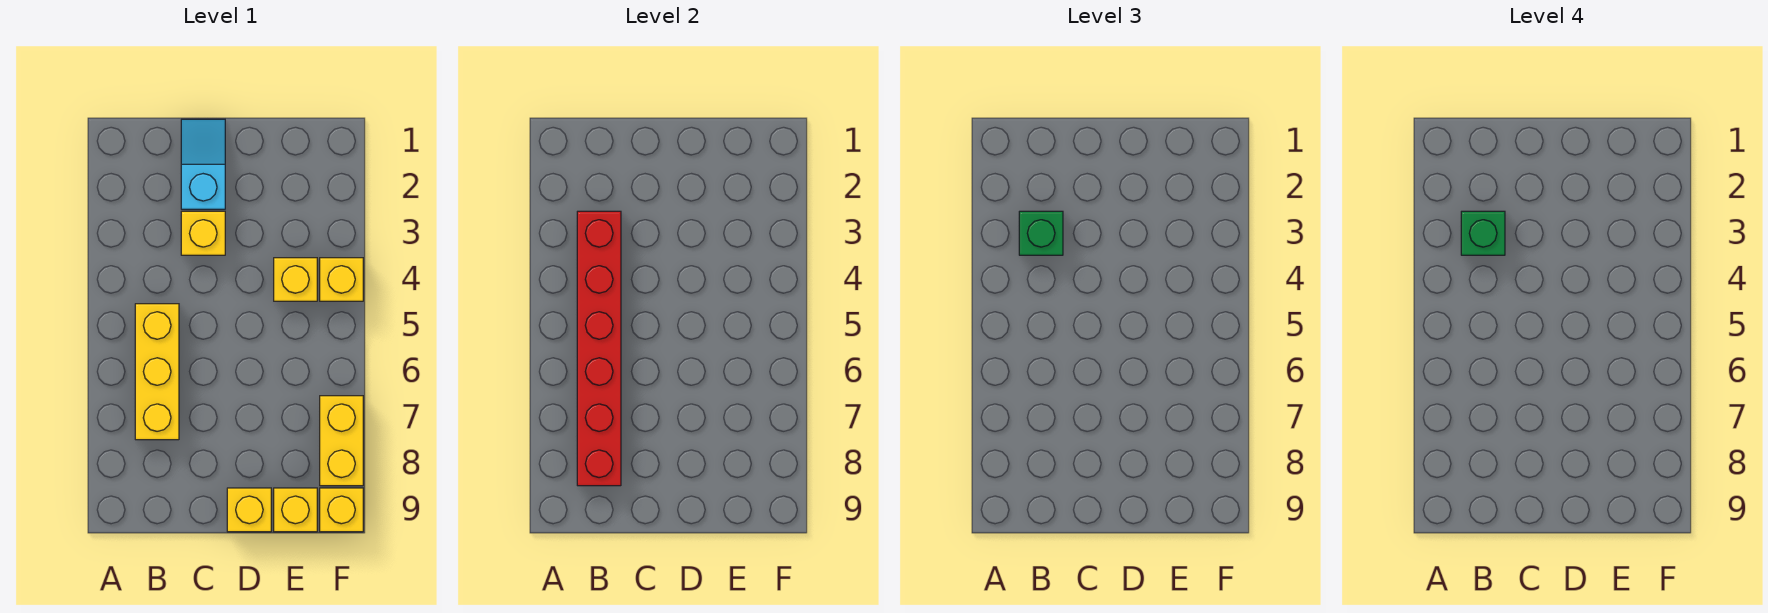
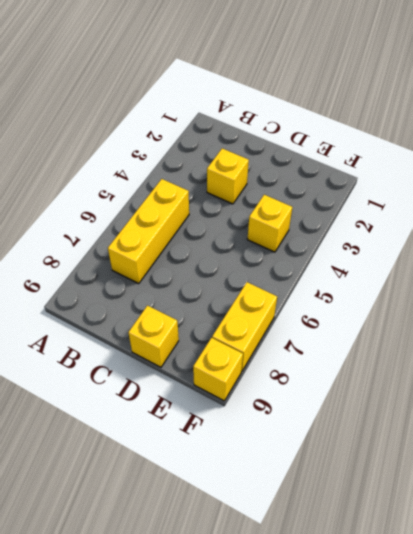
none -> cyan slope C1:C2 level 1 top 2
none -> yellow brick E9 level 1
none -> yellow brick F4 level 1

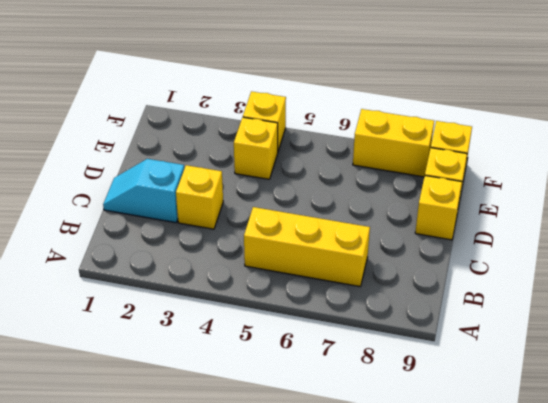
none -> red brick B3:B8 level 2
none -> green brick B3 level 3
none -> green brick B3 level 4

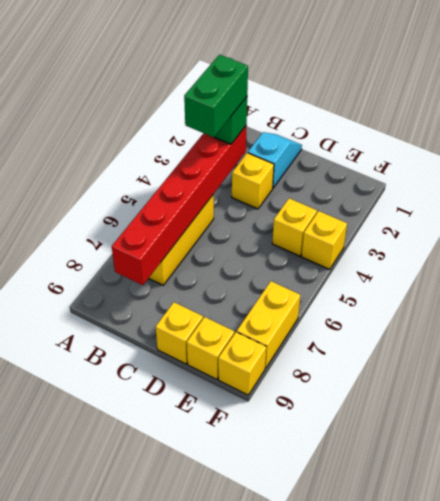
green brick B3:B4 level 4 -> green brick B3 level 4

